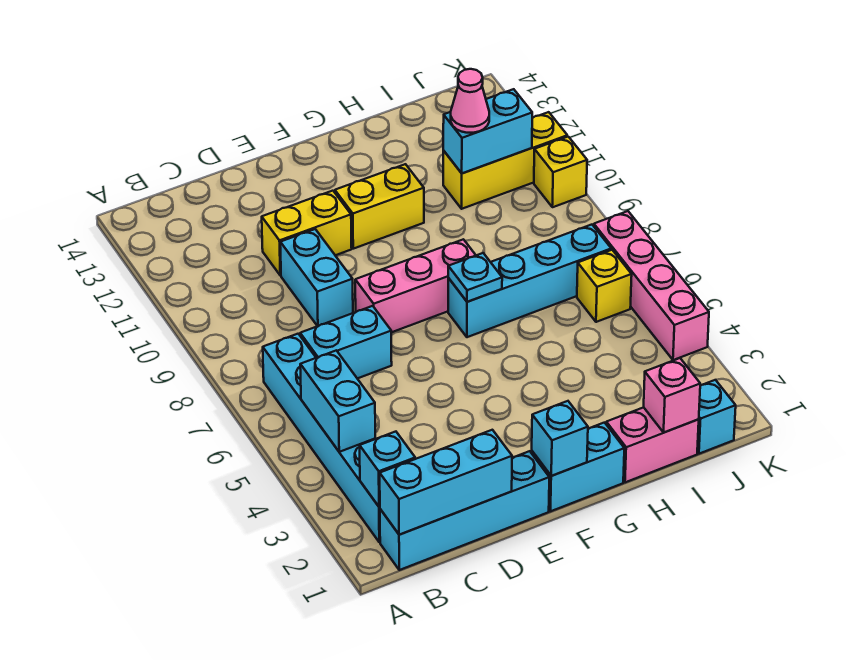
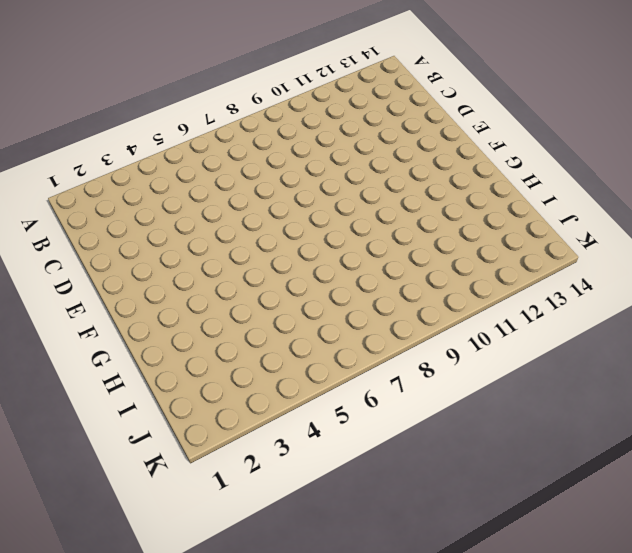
none -> cyan brick B1:E1 level 1
none -> cyan brick B2:B7 level 1
none -> cyan brick C7:D7 level 1

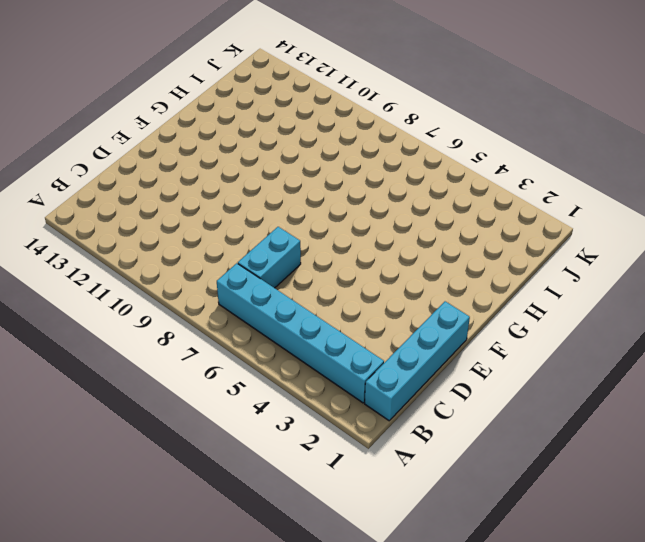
none -> cyan brick D9:D10 level 1
none -> yellow brick D11:E11 level 1
none -> pink brick E8:G8 level 1

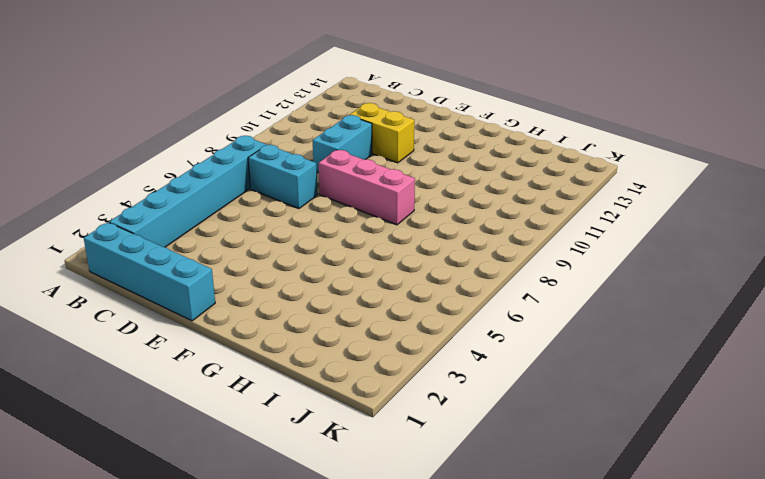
none -> cyan brick F1:G1 level 1
none -> yellow brick F11:G11 level 1
none -> cyan brick G7:J7 level 1

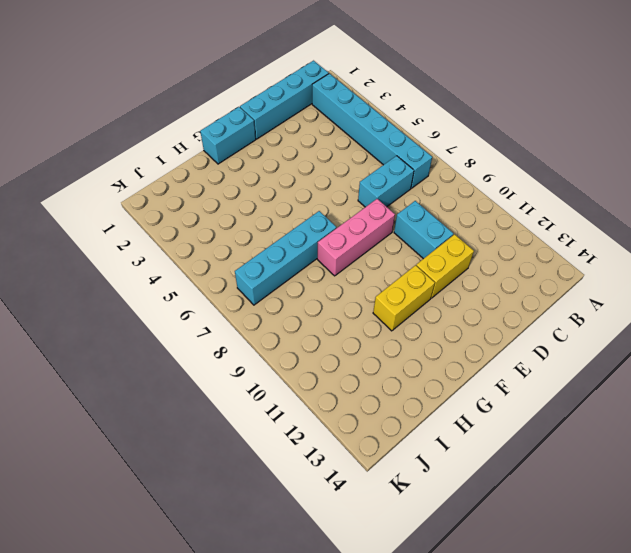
none -> pink brick H1:I1 level 1
none -> yellow brick I11:K11 level 1
none -> cyan brick J1 level 1

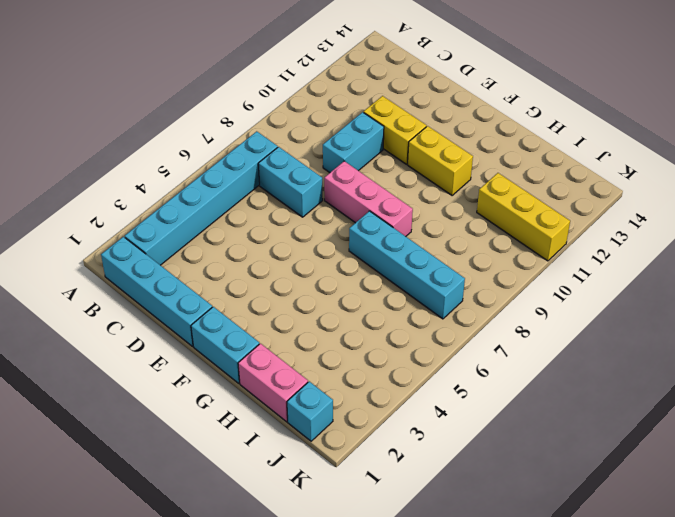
none -> yellow brick J6 level 1
none -> pink brick K4:K7 level 1
none -> yellow brick K10 level 1

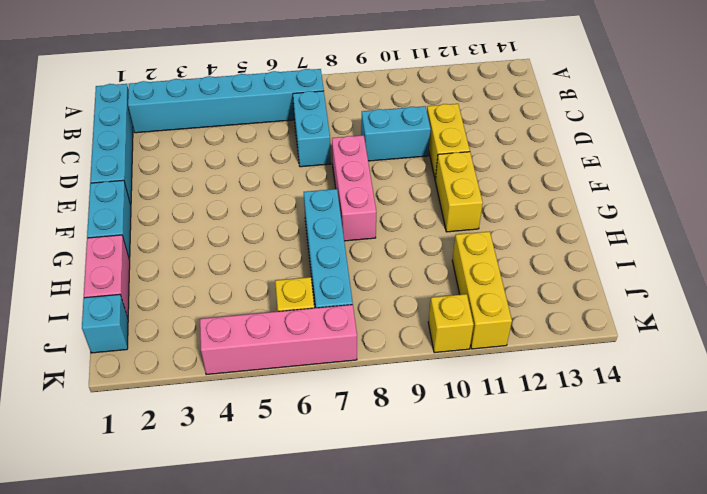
none -> cyan brick B1:D1 level 2
none -> cyan brick B2 level 2
none -> cyan brick B4:B5 level 2

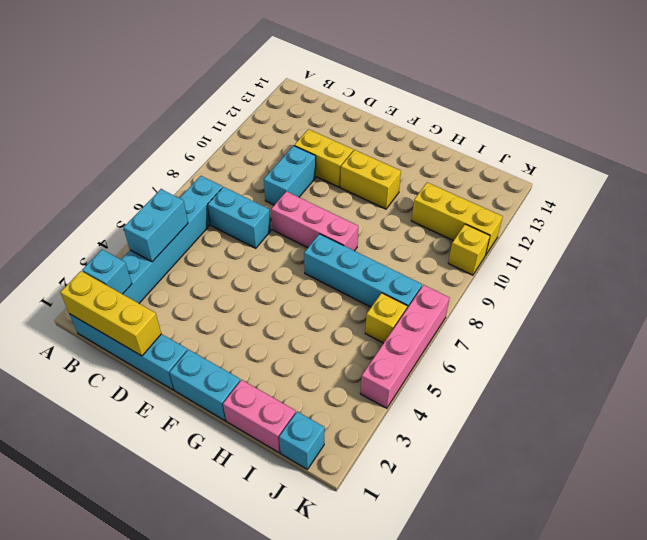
yellow brick B1:D1 level 2 -> cyan brick B1:D1 level 2
none -> cyan brick F1 level 2
none -> cyan plate G7 level 2
none -> pink brick I1 level 2

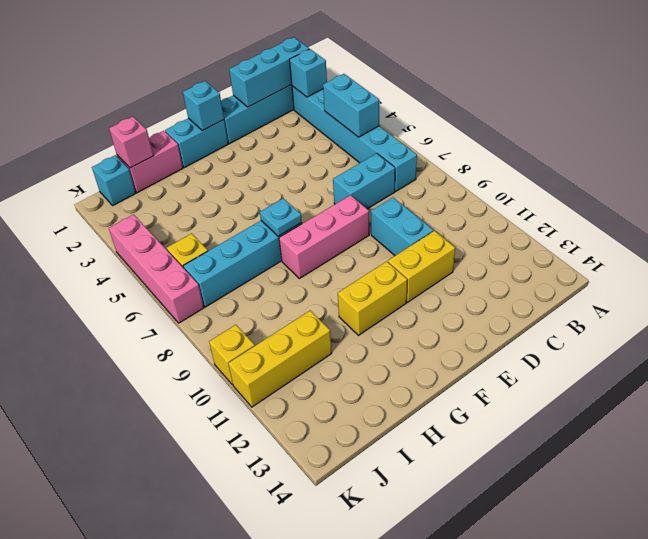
none -> cyan brick I11:J11 level 2
none -> pink cone I11 level 3

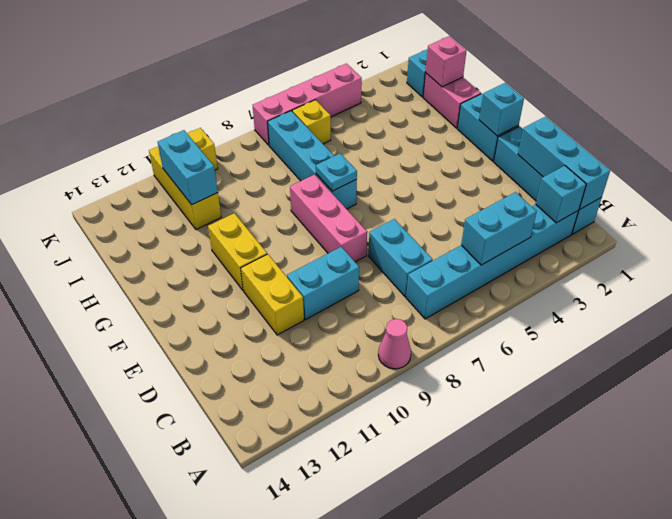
pink cone A9 level 1 -> pink cone I11 level 3

